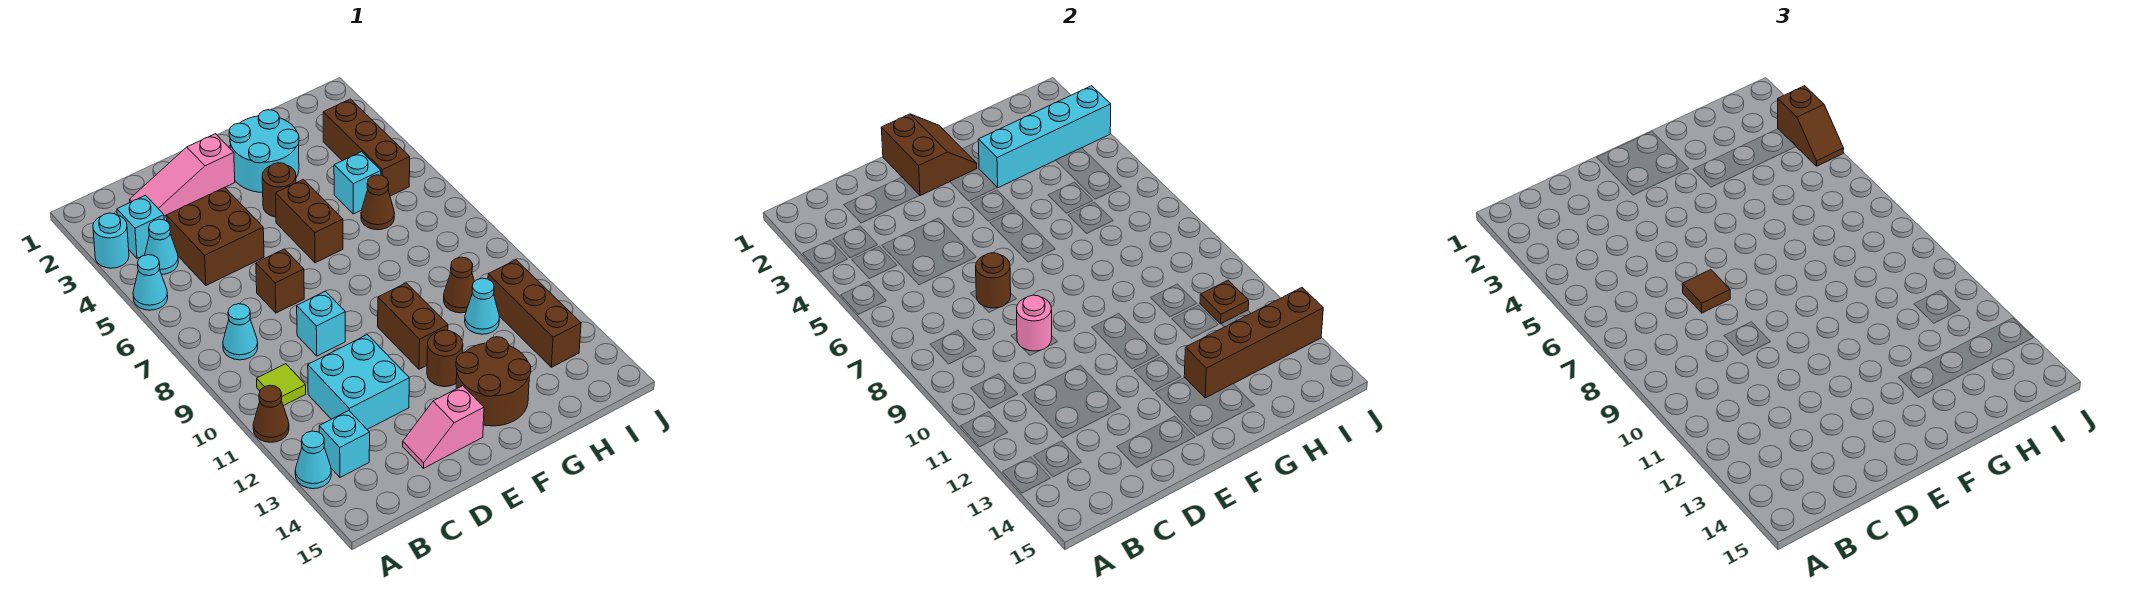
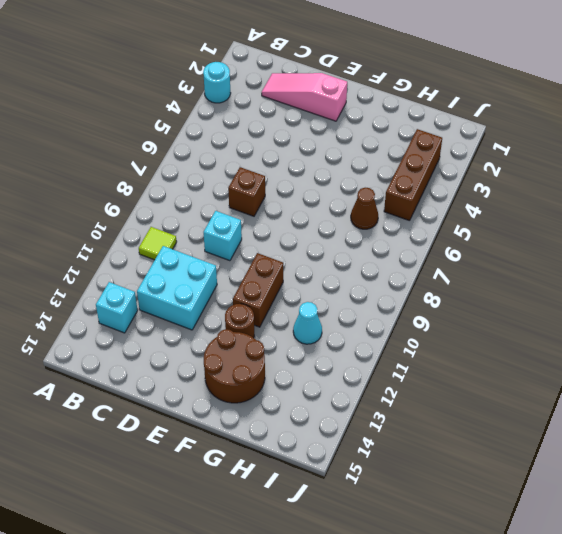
none -> cyan cone A5 level 1
none -> brown cone A11 level 1
none -> cyan cone A13 level 1
none -> cyan brick B3 level 1

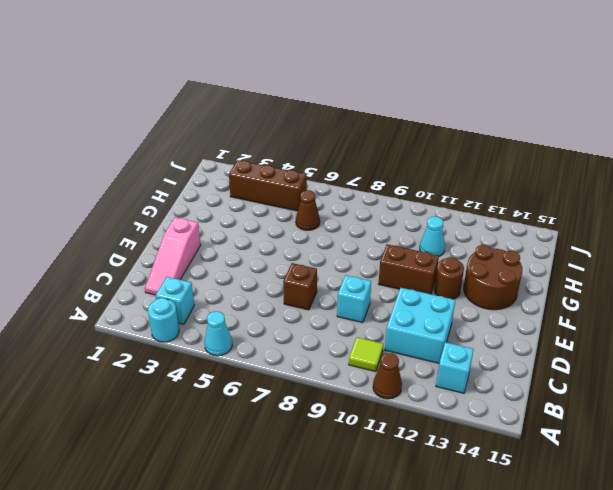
none -> cyan cone A13 level 1
none -> cyan cone B4 level 1
none -> cyan cone B8 level 1
none -> brown brick C4:D5 level 1

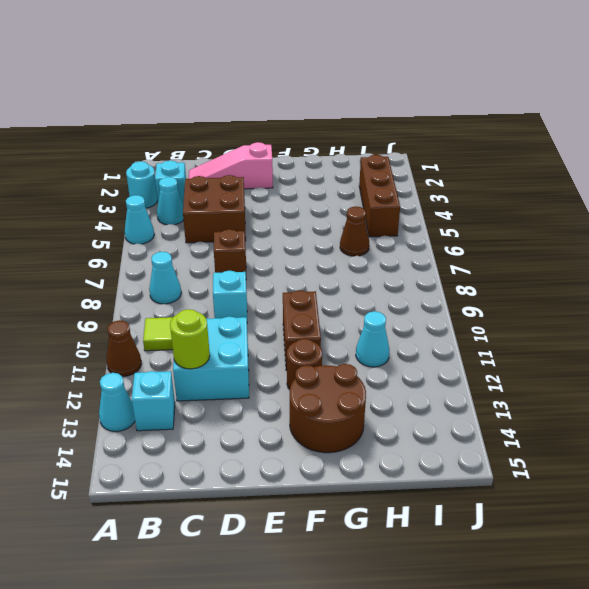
lime round brick C12 level 2 -> none
none -> pink slope D14:E14 level 1 top E
none -> cyan round brick F2:G3 level 1
none -> brown round brick F4 level 1
none -> brown brick F5:F6 level 1

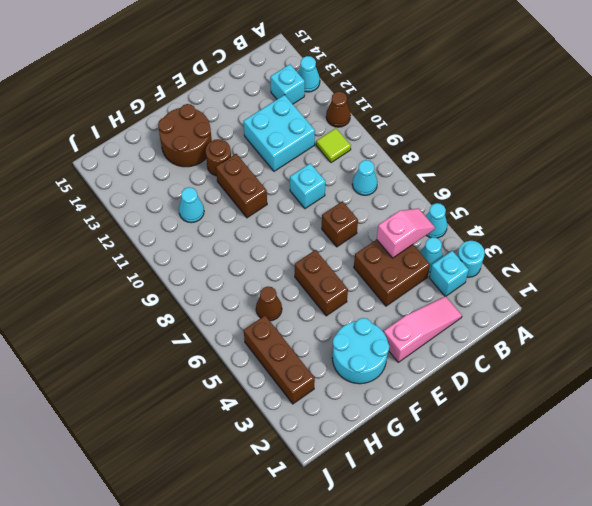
pink slope B5:C5 level 2 top C -> pink slope D14:E14 level 1 top E
none -> brown round brick F4 level 1
none -> cyan brick H5 level 1
none -> brown cone H10 level 1
none -> brown brick I11:I13 level 1

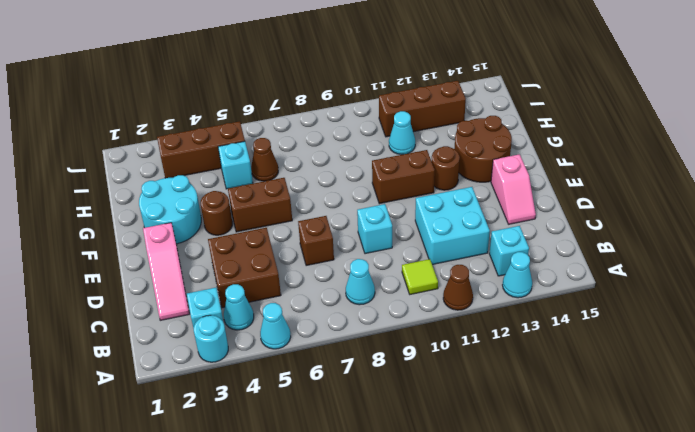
none -> brown cone H10 level 1
none -> brown round brick D7 level 2
none -> pink round brick D9 level 2
none -> brown slope E1:F2 level 2 top E

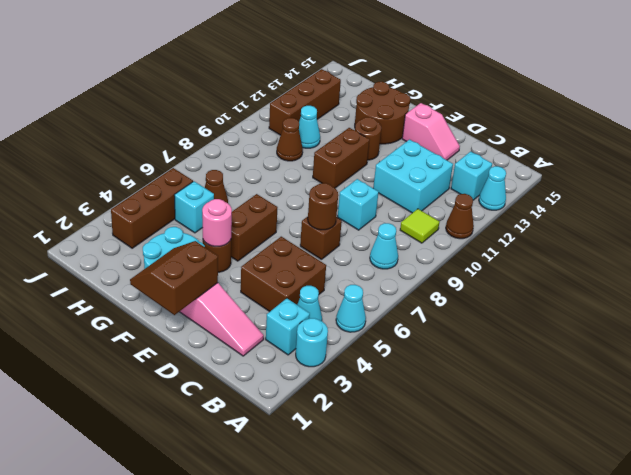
pink round brick F4 level 2 -> pink round brick D9 level 2
none -> cyan brick G3:J3 level 2
none -> brown brick G13:J13 level 2
none -> brown plate I11 level 2
none -> brown tile D7 level 3

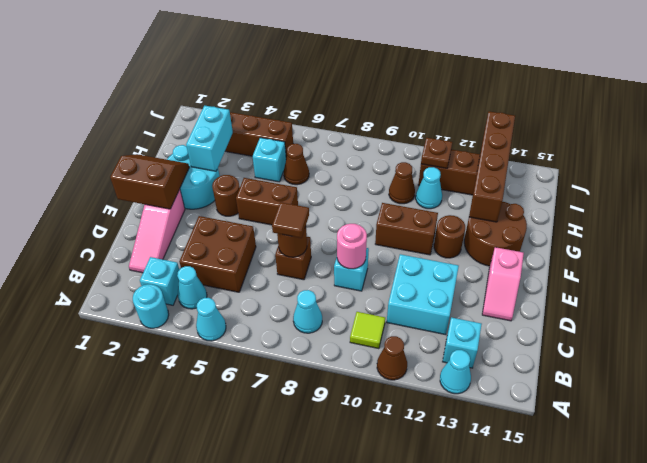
cyan brick G3:H3 level 2 -> cyan brick G3:J3 level 2
none -> brown slope J3:J4 level 3 top 3

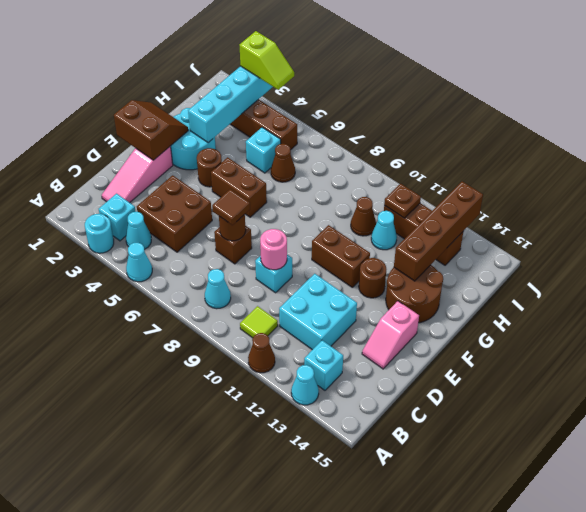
lime slope J3:J4 level 3 top 3 -> brown slope J3:J4 level 3 top 3

